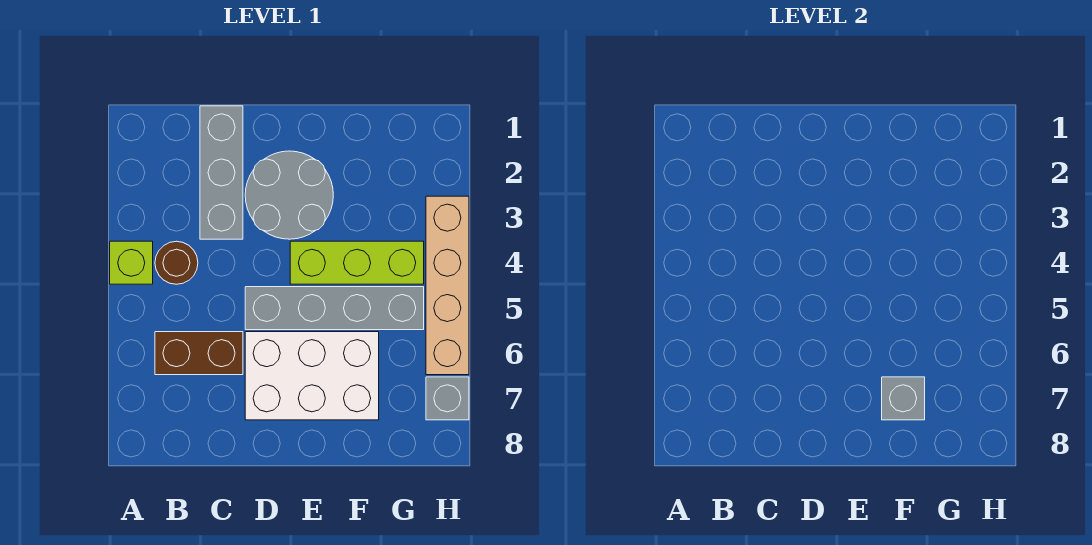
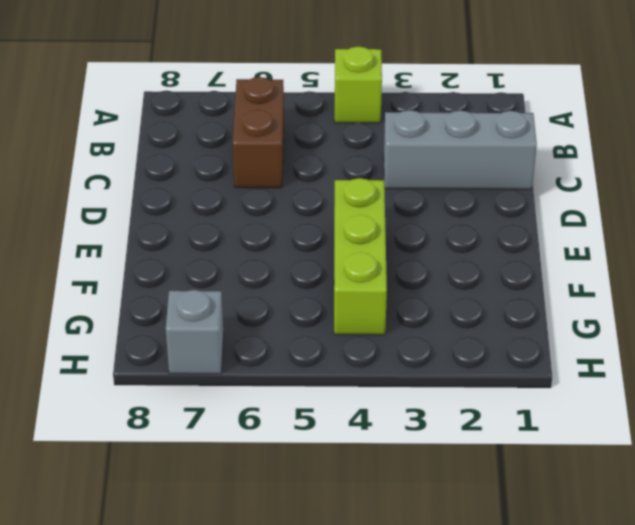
none -> brown round brick B4 level 1
none -> grey round brick D2:E3 level 1

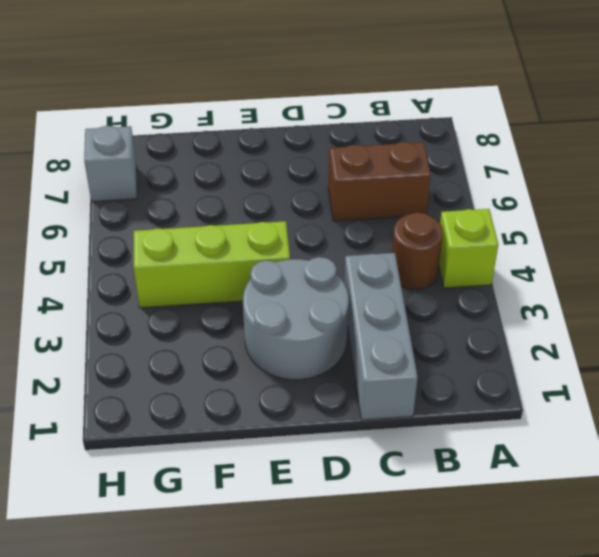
none -> grey brick D5:G5 level 1
none -> white brick D6:F7 level 1

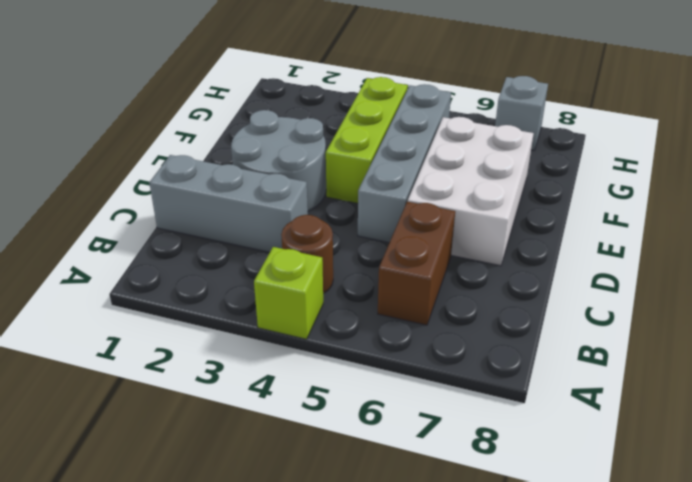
none -> tan brick H3:H6 level 1
none -> grey brick F7 level 2

